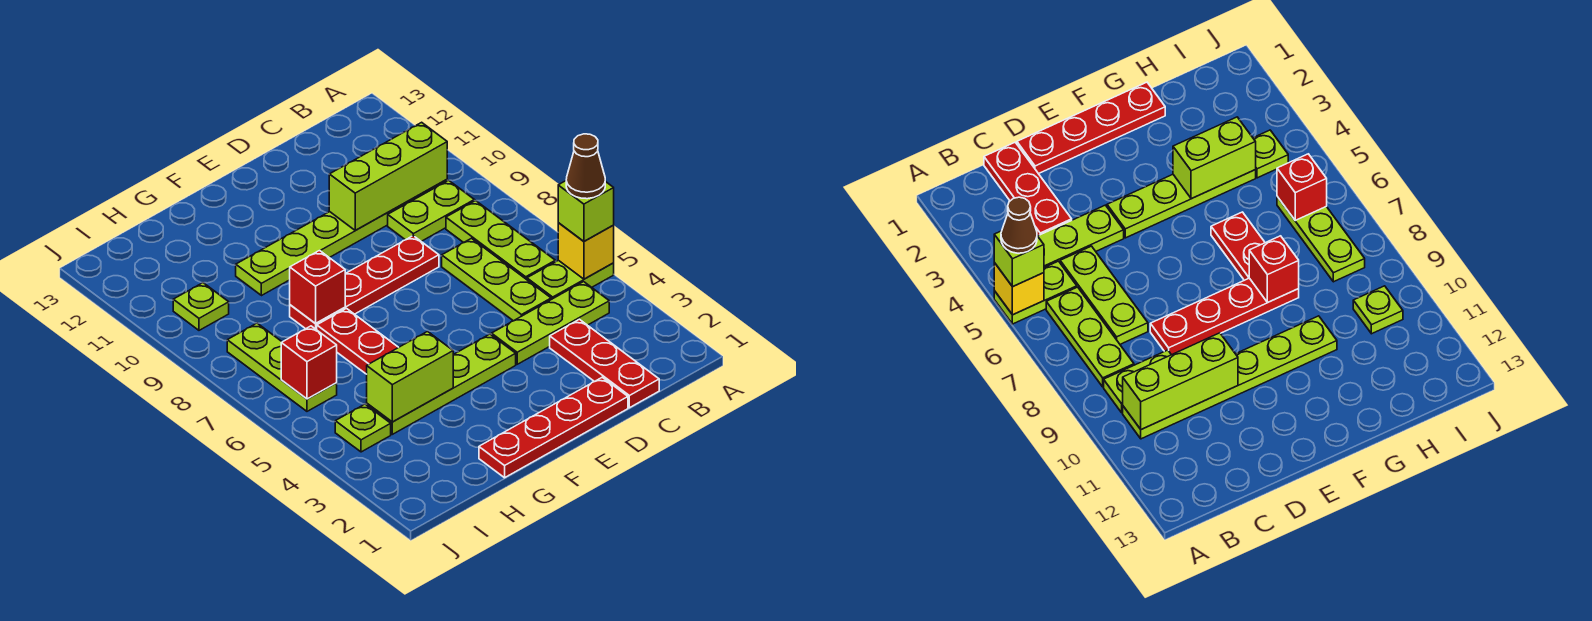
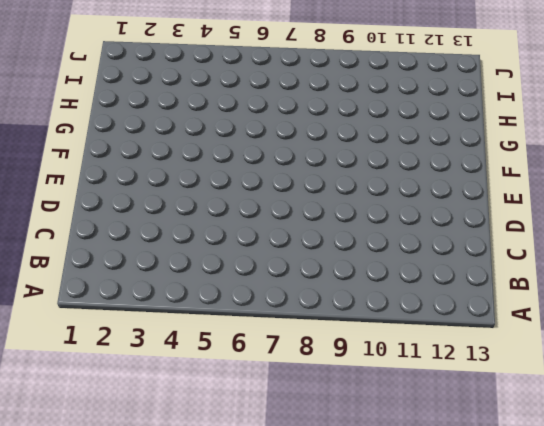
none -> lime plate A5:B5 level 1
none -> lime plate B4:D4 level 1
none -> lime plate B6:B8 level 1

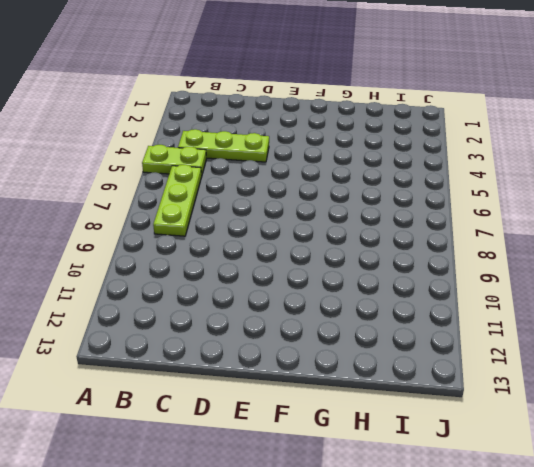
none -> lime plate B9:C9 level 1
none -> lime plate B10:G10 level 1
none -> red plate C1:C3 level 1

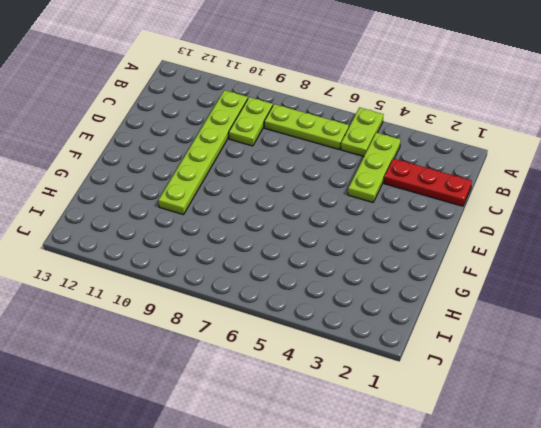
none -> lime plate C5:C7 level 1
none -> red plate D1:G1 level 1
none -> red plate D8:G8 level 1

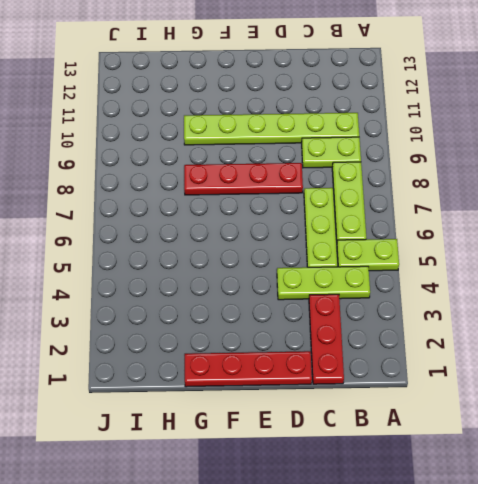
none -> lime plate E4:H4 level 1
none -> red plate G6:G7 level 1
none -> lime plate I4 level 1

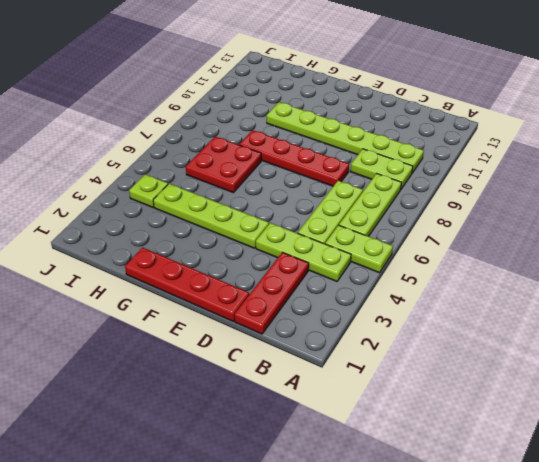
red plate G6:H7 level 1 -> red plate G6:G7 level 1
none -> lime plate I6:I8 level 1
none -> lime plate I10 level 1
none -> yellow brick A5 level 2

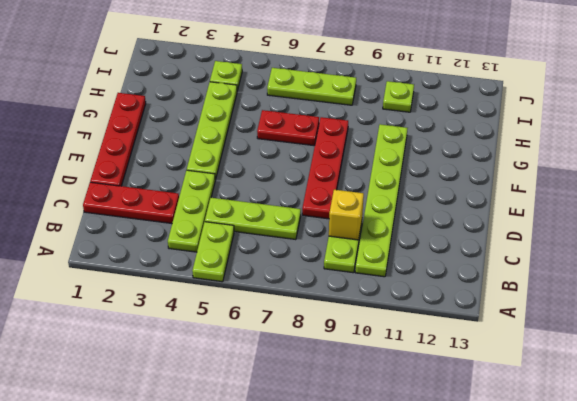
yellow brick C9 level 2 -> yellow brick A5 level 2
none -> lime plate B6:B8 level 1
none -> lime brick B10:D10 level 2
none -> lime brick G4:H4 level 2

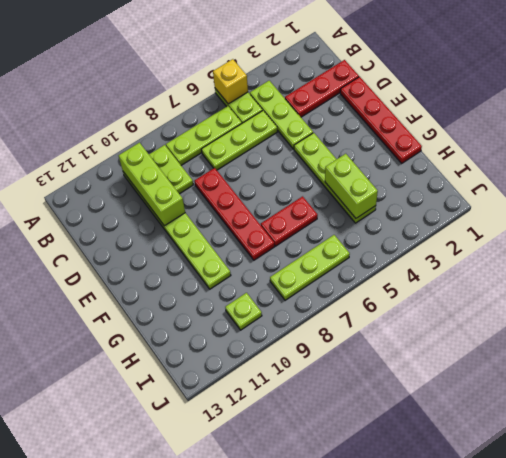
none -> lime plate I4 level 1
none -> red brick G8 level 2
none -> red brick I6 level 2

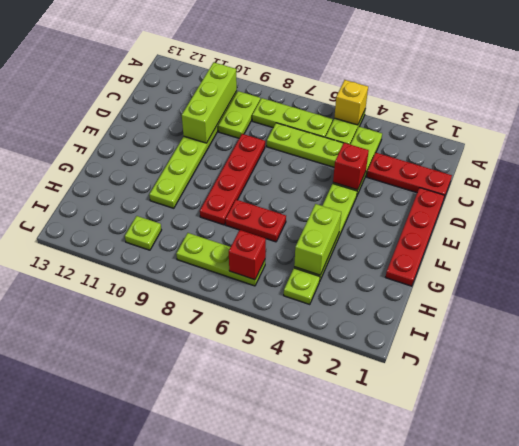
red brick D4 level 2 -> red brick G8 level 2
none -> lime brick A5 level 3
none -> brown cone A5 level 4

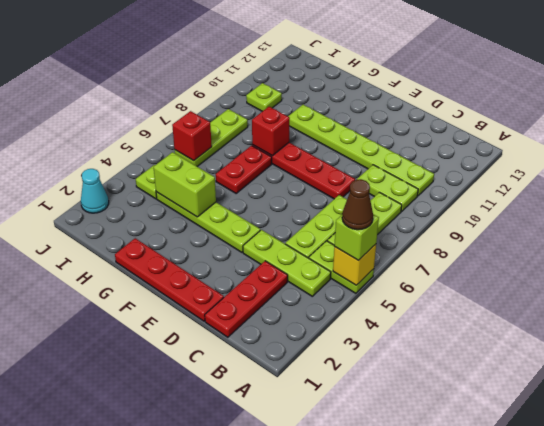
cyan cone J2 level 1 -> none
none -> lime brick B10:D10 level 2

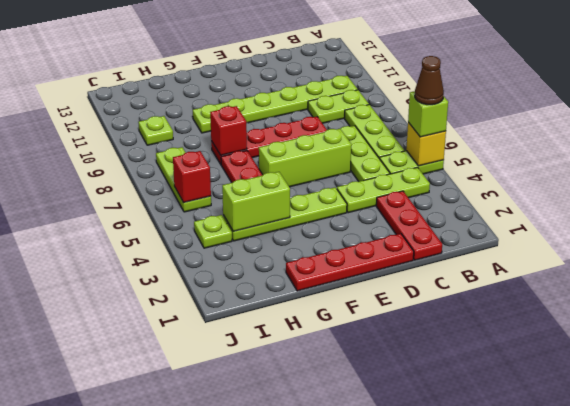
lime brick D6:F6 level 1 -> lime brick B10:D10 level 2

